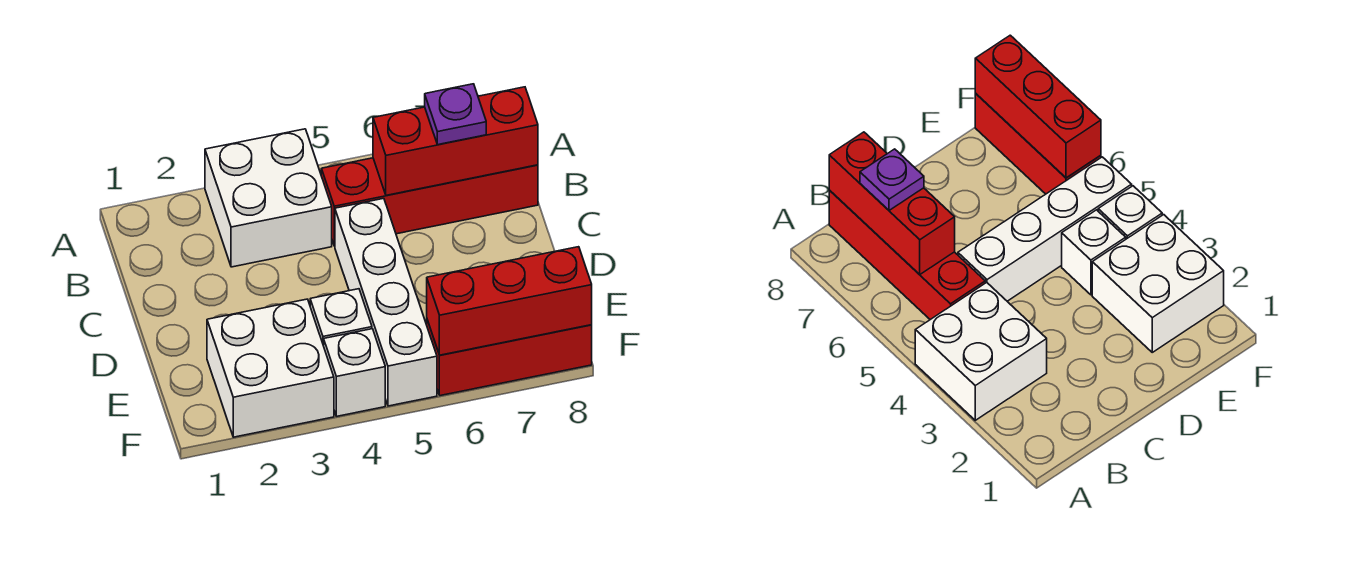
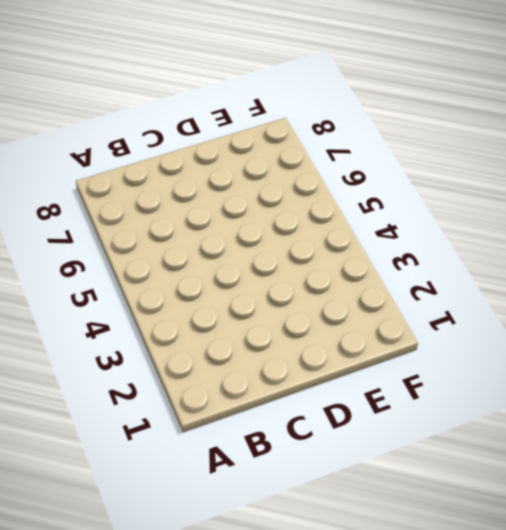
none -> white brick A3:B4 level 1
none -> red brick B5:B8 level 1

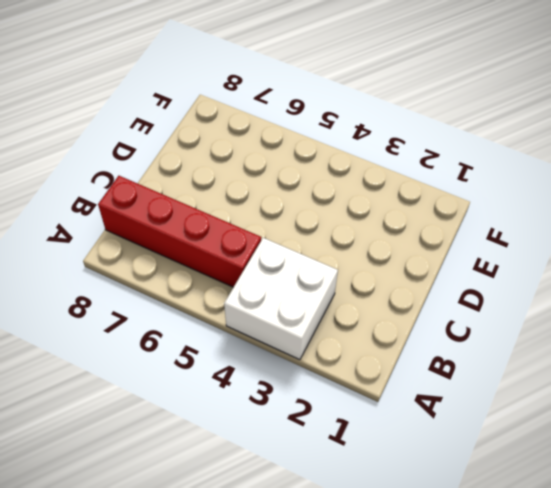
none -> white brick C5:F5 level 1
none -> white brick E2:F3 level 1

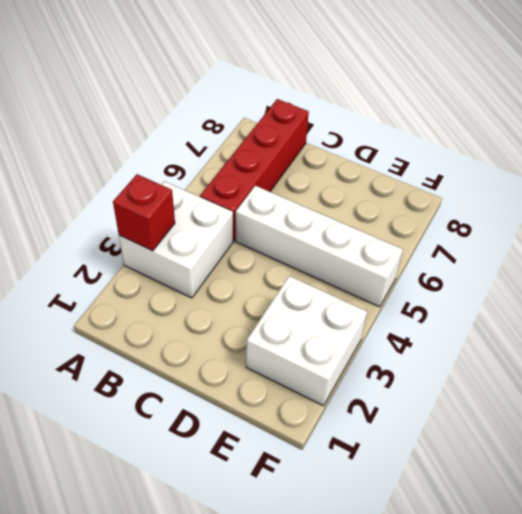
red brick A3 level 2 -> none
none -> white brick E4 level 1
none -> white brick F4 level 1

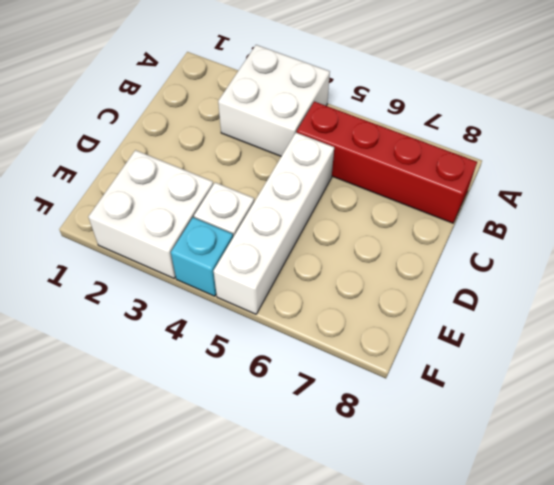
cyan brick F4 level 1 -> white brick F4 level 1
none -> red brick F6:F8 level 1
none -> red brick B6:B8 level 2

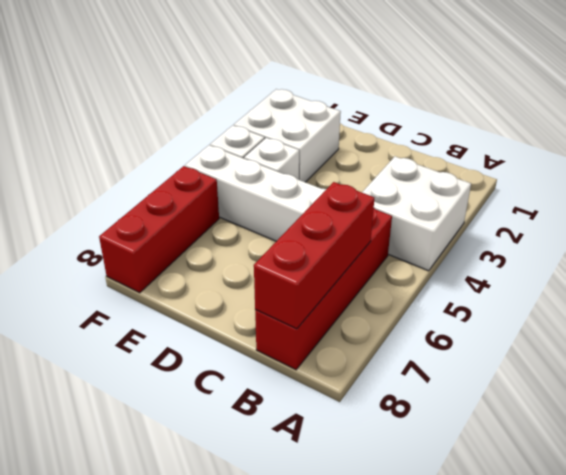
none -> red brick F6:F8 level 2
none -> purple plate B7 level 3

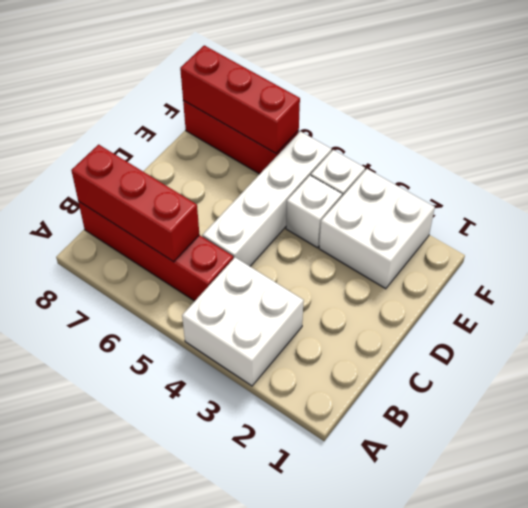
none -> purple plate B7 level 3

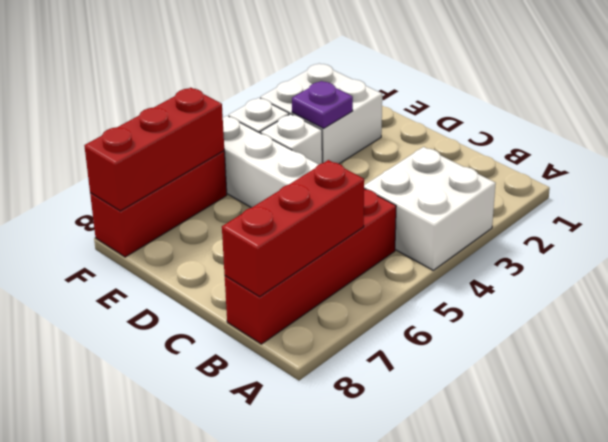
purple plate E3 level 2 -> purple plate B7 level 3

